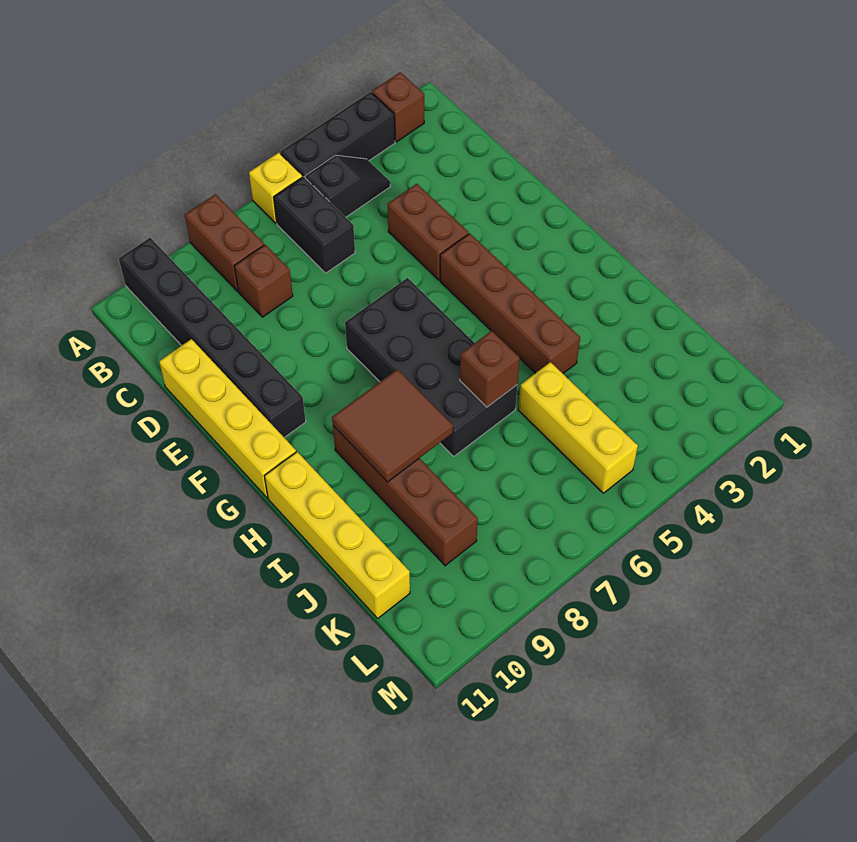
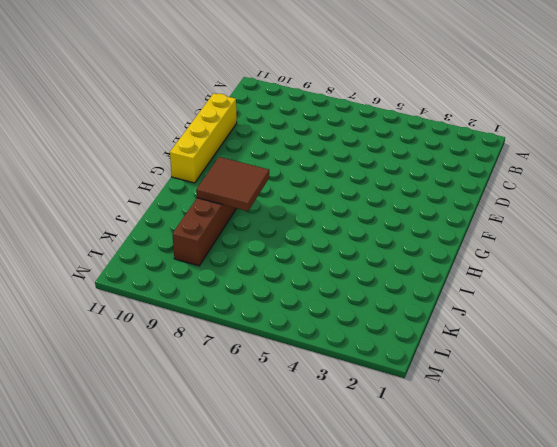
none -> brown brick A2 level 1
none -> black brick A3:A5 level 1
none -> yellow brick A6 level 1

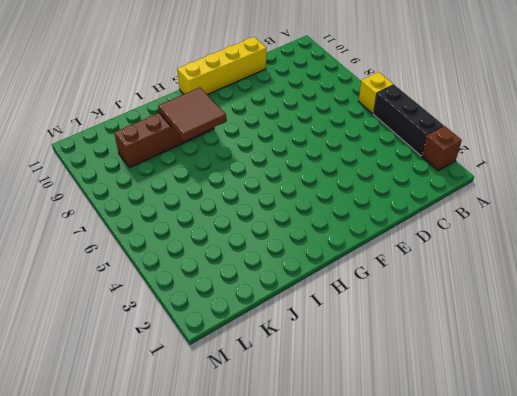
none -> brown brick A8:B8 level 1
none -> black brick A10:F10 level 1
none -> black slope B4:B5 level 1 top 5

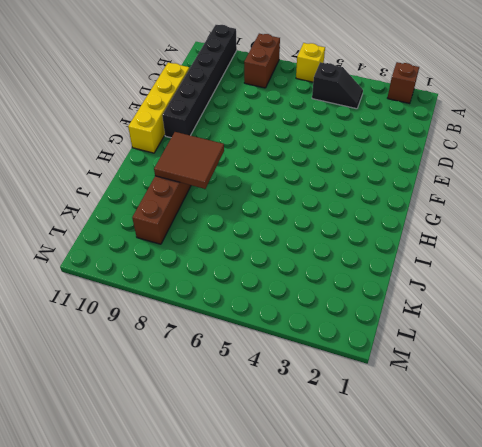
none -> black brick A3:A5 level 1
none -> black brick B6:C6 level 1
none -> brown brick C8 level 1

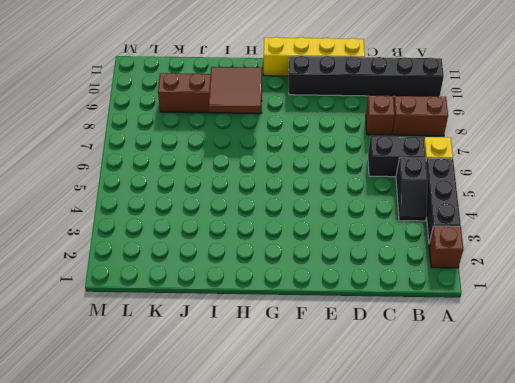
none -> brown brick D4:E4 level 1
none -> brown brick F4:I4 level 1
none -> black brick F6:I7 level 1

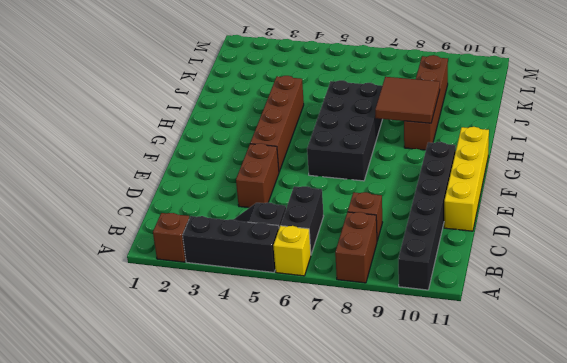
none -> yellow brick H11:K11 level 1
none -> yellow brick J5:L5 level 1
none -> brown brick I6 level 2

